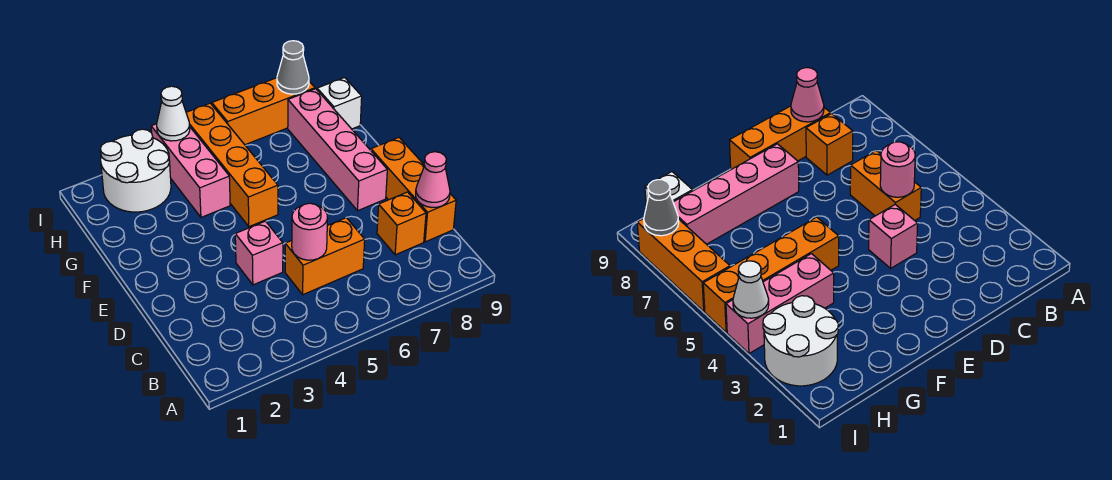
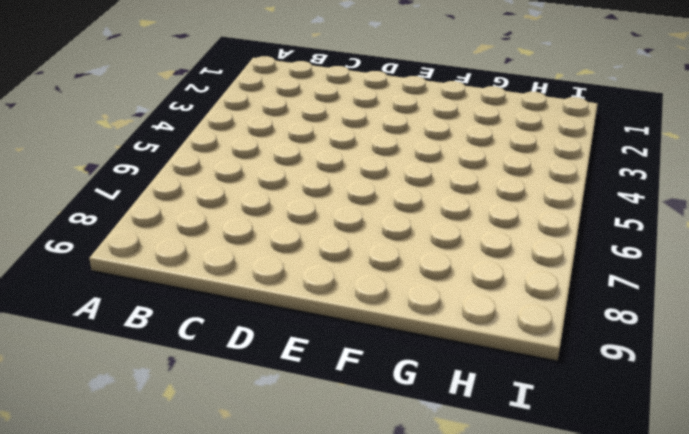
none -> orange brick C5:C6 level 1
none -> orange brick C8 level 1
none -> orange brick C9:E9 level 1

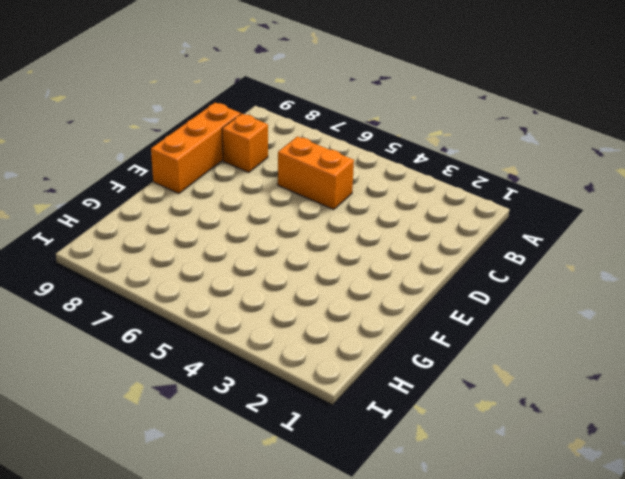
none -> pink brick D4 level 1
none -> pink brick E8:H8 level 1
none -> orange brick F5:I5 level 1

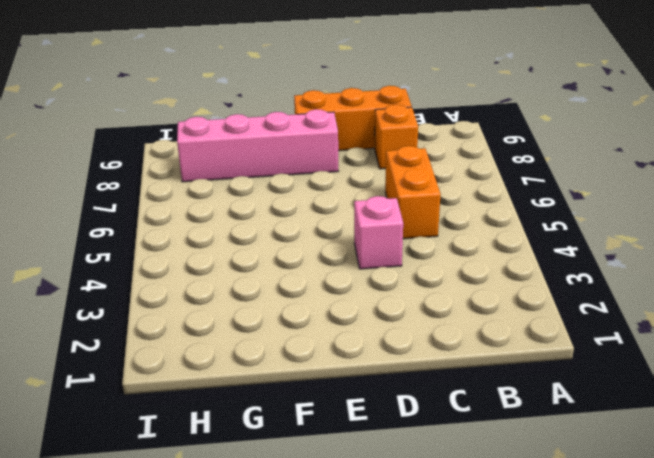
none -> orange brick F5:I5 level 1
none -> pink brick G4:I4 level 1
none -> white round brick H2:I3 level 1

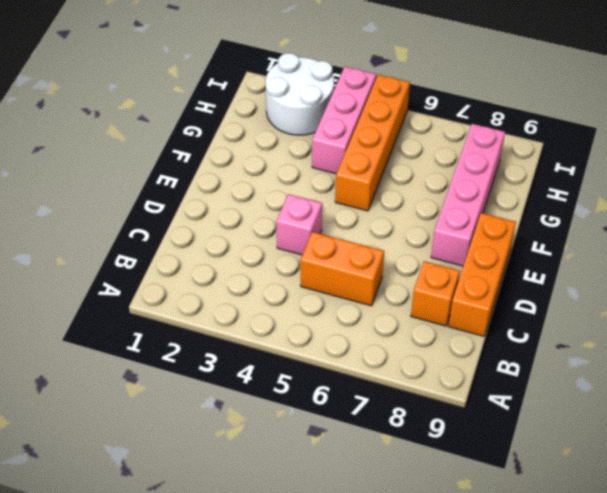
none -> white brick H9 level 1
none -> orange brick I6:I8 level 1
none -> pink round brick C5 level 2

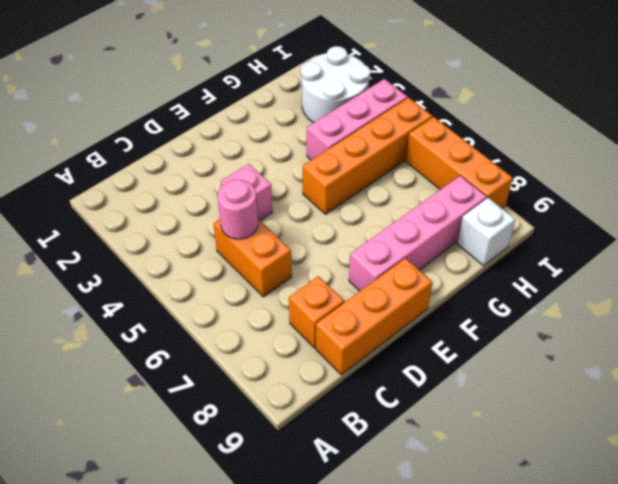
none -> pink cone C9 level 2
none -> white cone I4 level 2
none -> grey cone I8 level 2

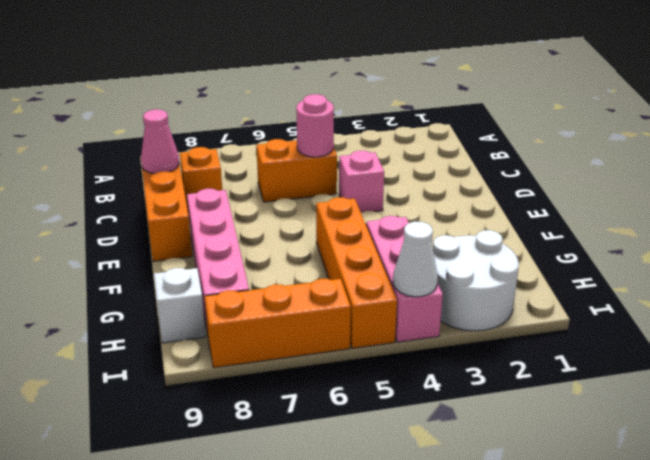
none -> grey cone I8 level 2

